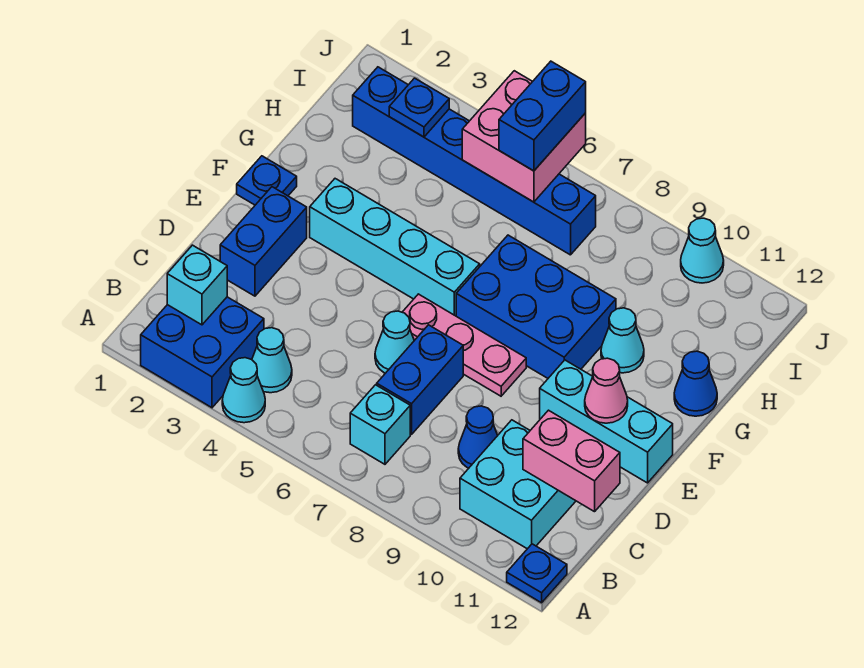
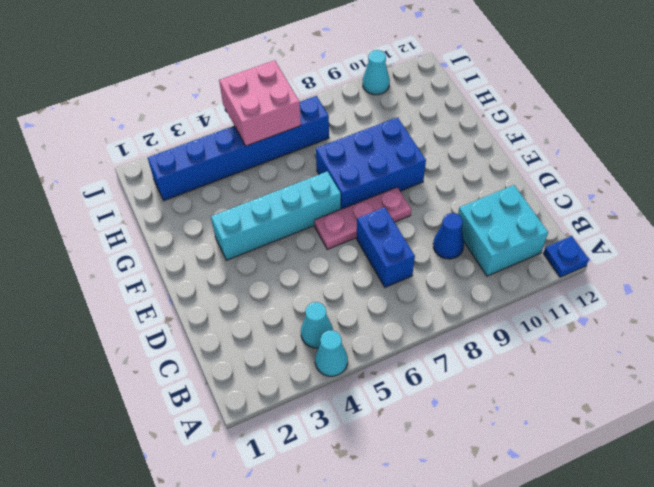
none -> blue brick A2:B3 level 1
none -> cyan brick B7 level 1
none -> blue brick D2:E2 level 1

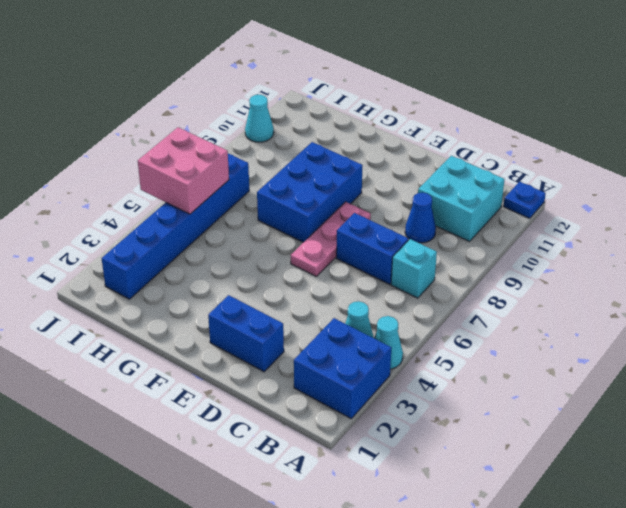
none -> cyan cone D6 level 1
none -> cyan brick E10:E12 level 1
none -> blue plate F1 level 1

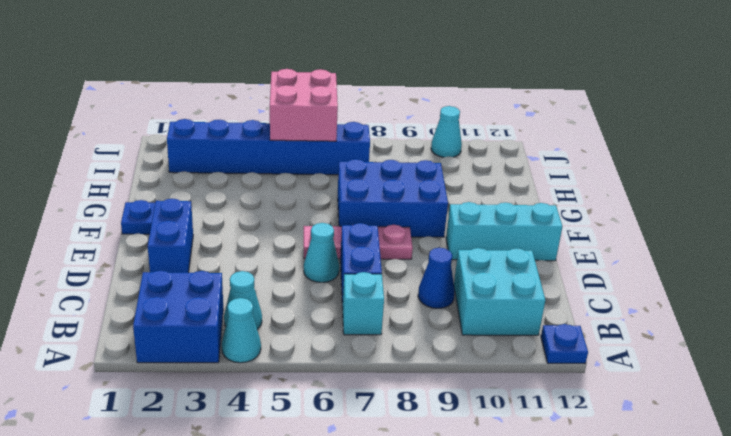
none -> cyan brick F3:F6 level 1
none -> cyan cone G10 level 1
none -> blue cone G12 level 1

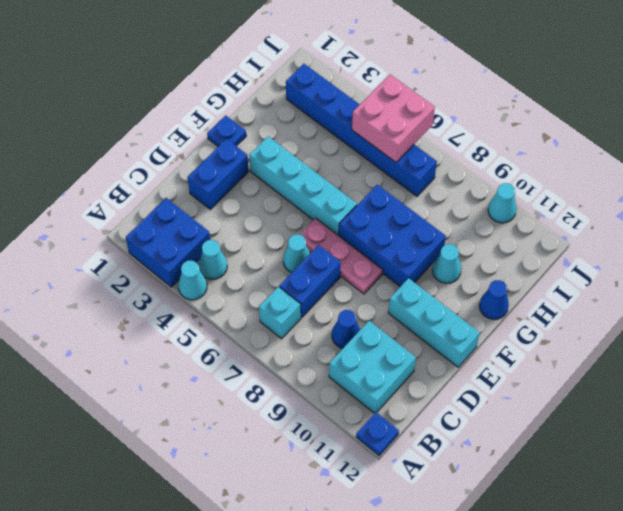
none -> cyan brick B2 level 2
none -> pink brick C11:C12 level 2
none -> pink cone E11 level 2

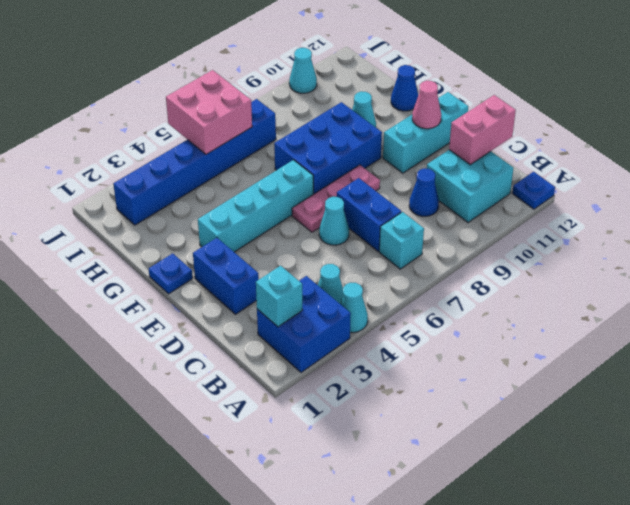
none -> blue plate I3 level 2
none -> blue brick I6:J6 level 3

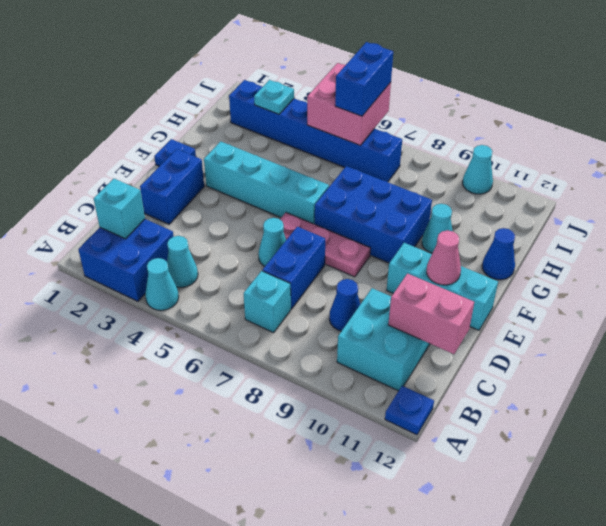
cyan plate I3 level 2 -> blue plate I3 level 2

